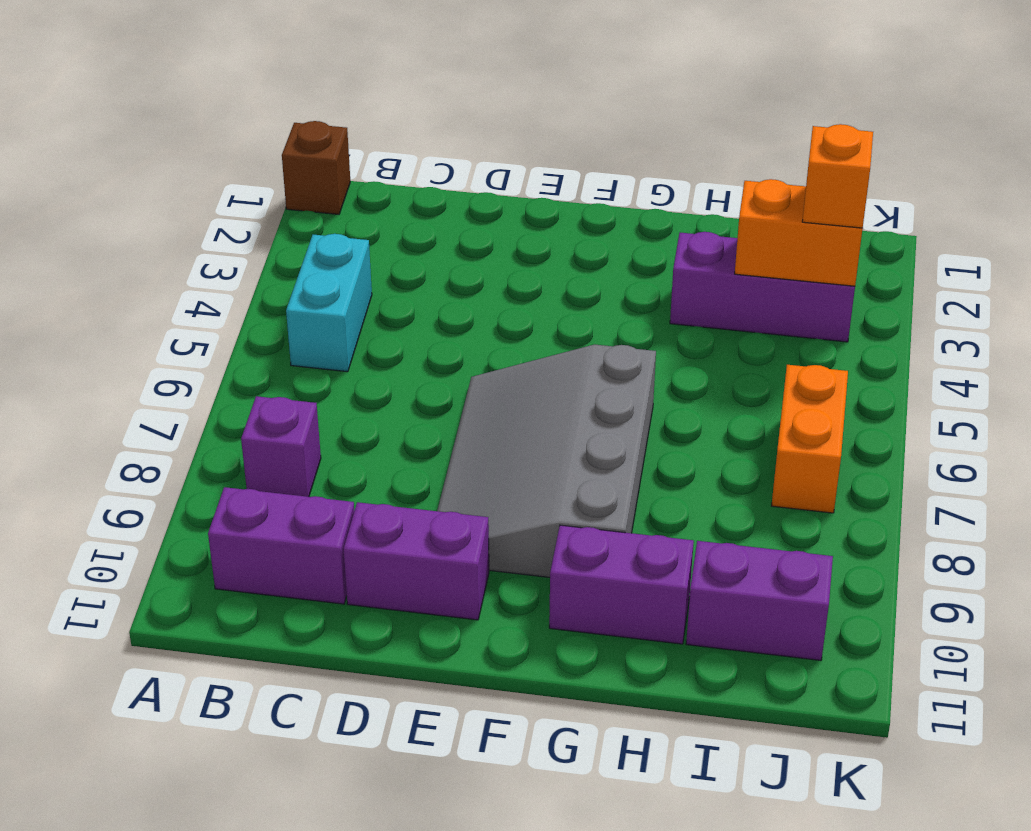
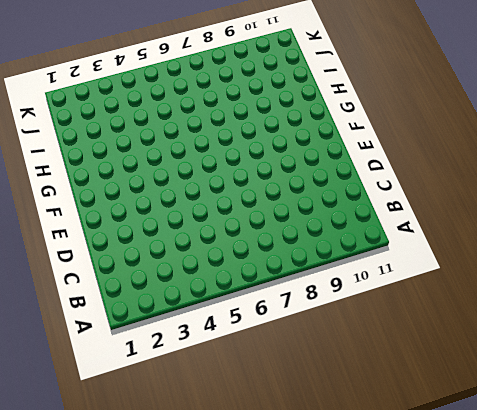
none -> brown brick A1 level 1
none -> cyan brick B4:B5 level 1
none -> purple brick B8 level 1

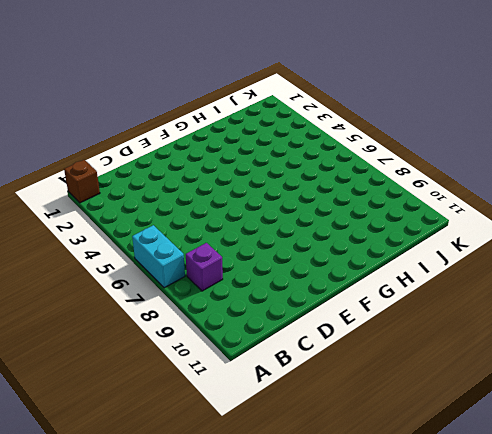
cyan brick A6:A7 level 1 -> cyan brick B4:B5 level 1
none -> purple brick B10:C10 level 1
none -> purple brick D10:E10 level 1
none -> grey slope E6:G9 level 1 top G

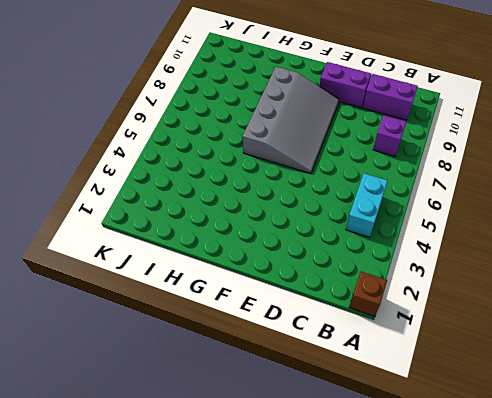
none -> purple brick G10:H10 level 1
none -> purple brick H3:J3 level 1
none -> purple brick I10:J10 level 1

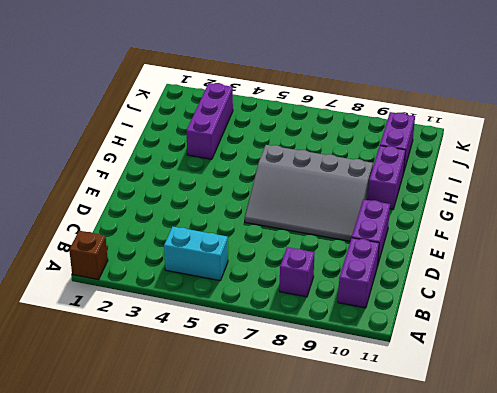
none -> orange brick J6:J7 level 1
none -> orange brick I3:J3 level 2
none -> orange brick J3 level 3

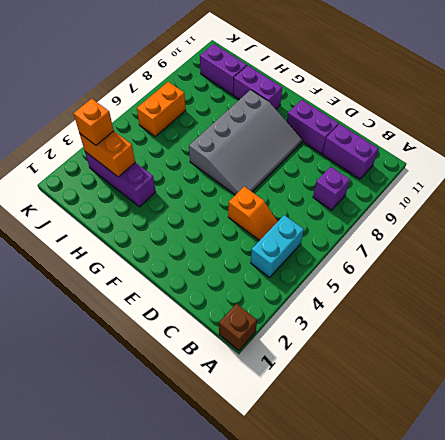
orange slope C5:D5 level 1 top D -> none

